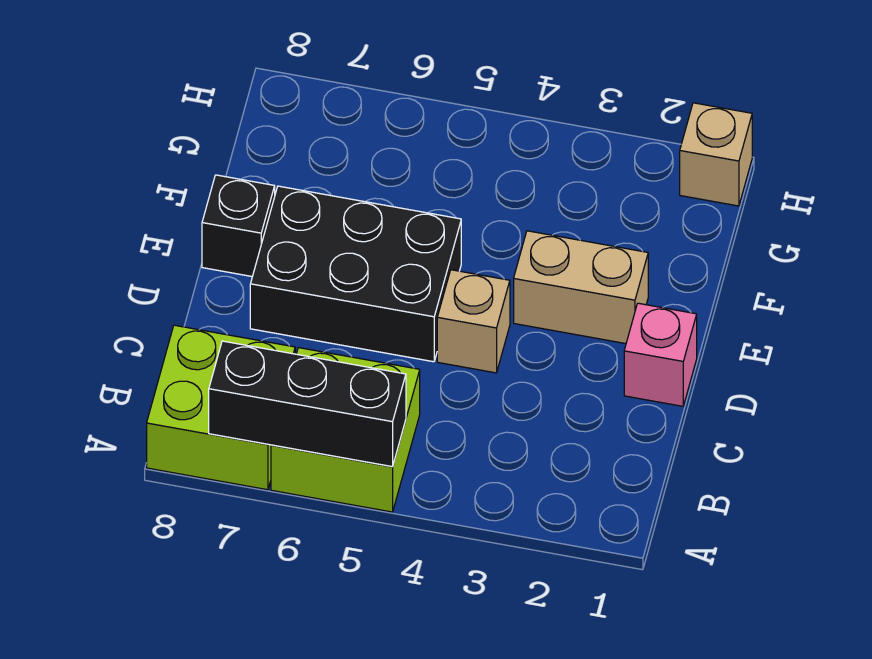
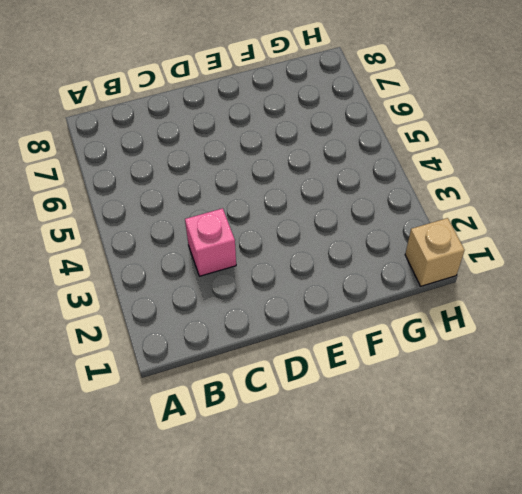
pink brick C3 level 1 -> pink brick D1 level 1
none -> lime brick A5:B6 level 1
none -> lime brick A7:B8 level 1

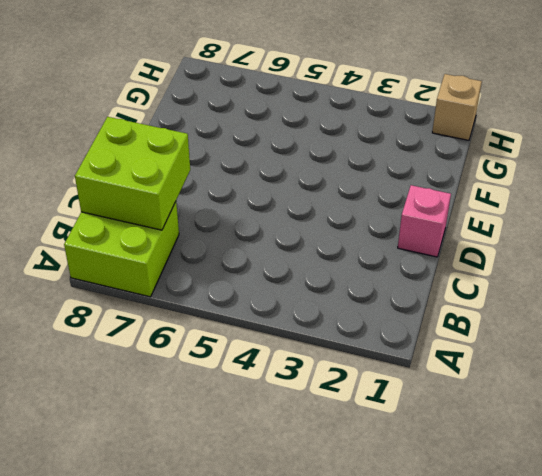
lime brick B7:C8 level 2 -> lime brick A5:B6 level 1
none -> tan brick D4 level 1
none -> black brick D5:E7 level 1

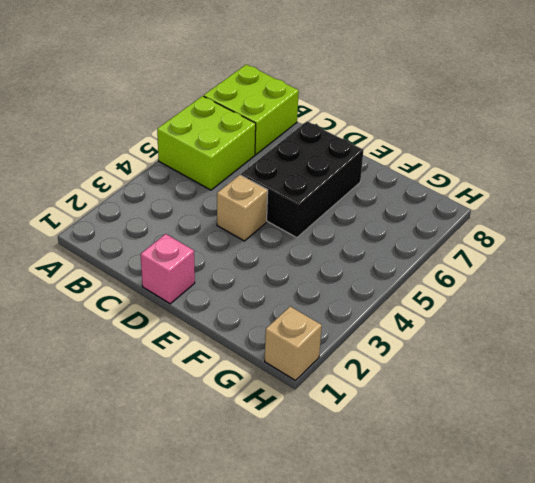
none -> tan brick E2:E3 level 1
none -> black brick E8 level 1

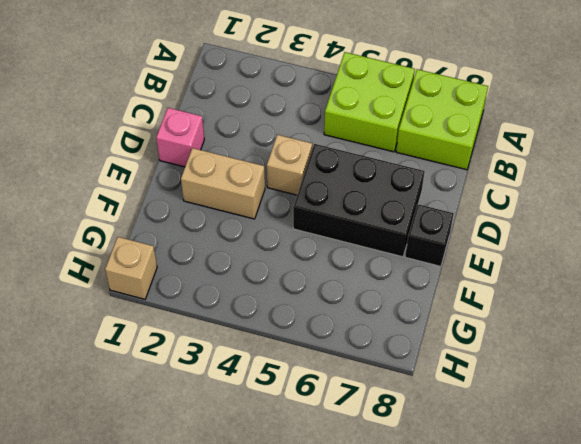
none -> black brick A5:A7 level 2

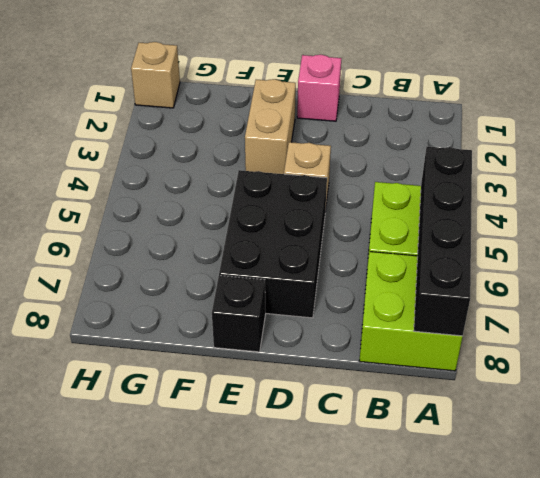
black brick A5:A8 level 2 -> black brick A5:A7 level 2

